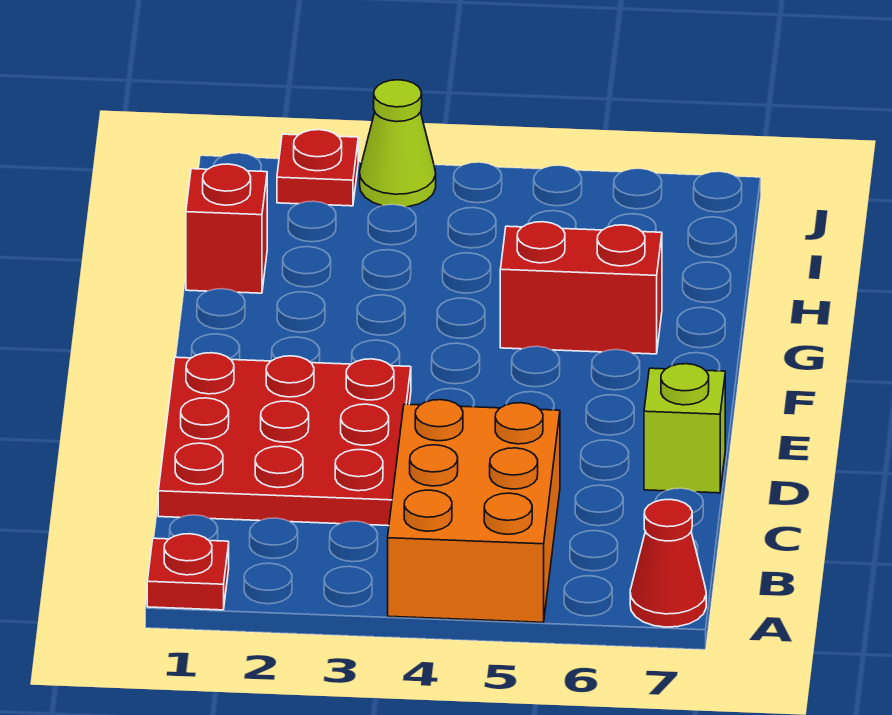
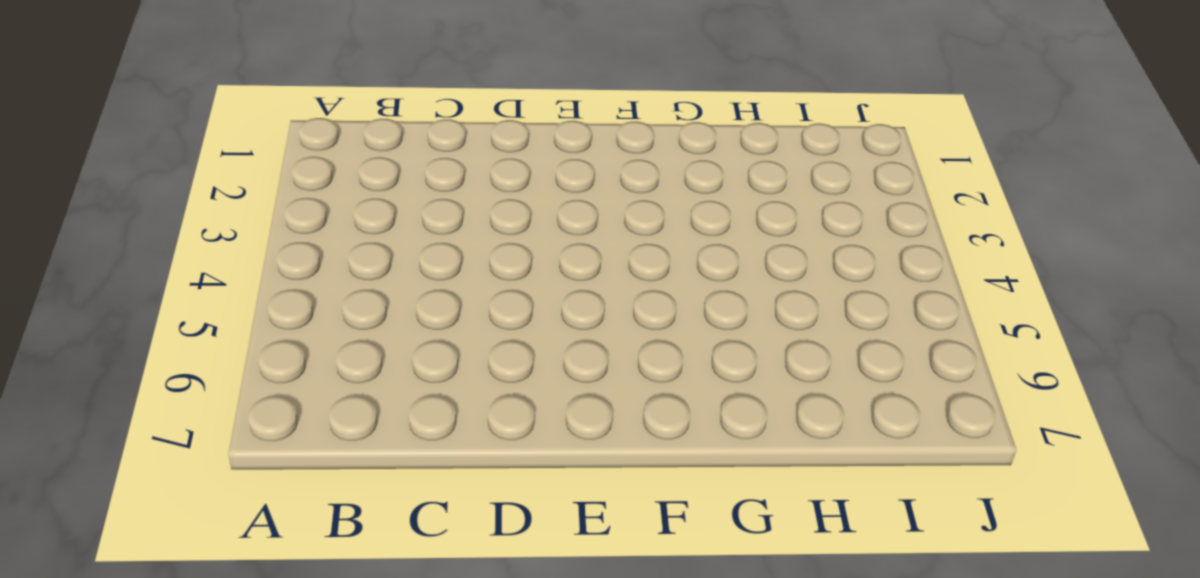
none -> red plate A1 level 1
none -> orange brick A4:C5 level 1

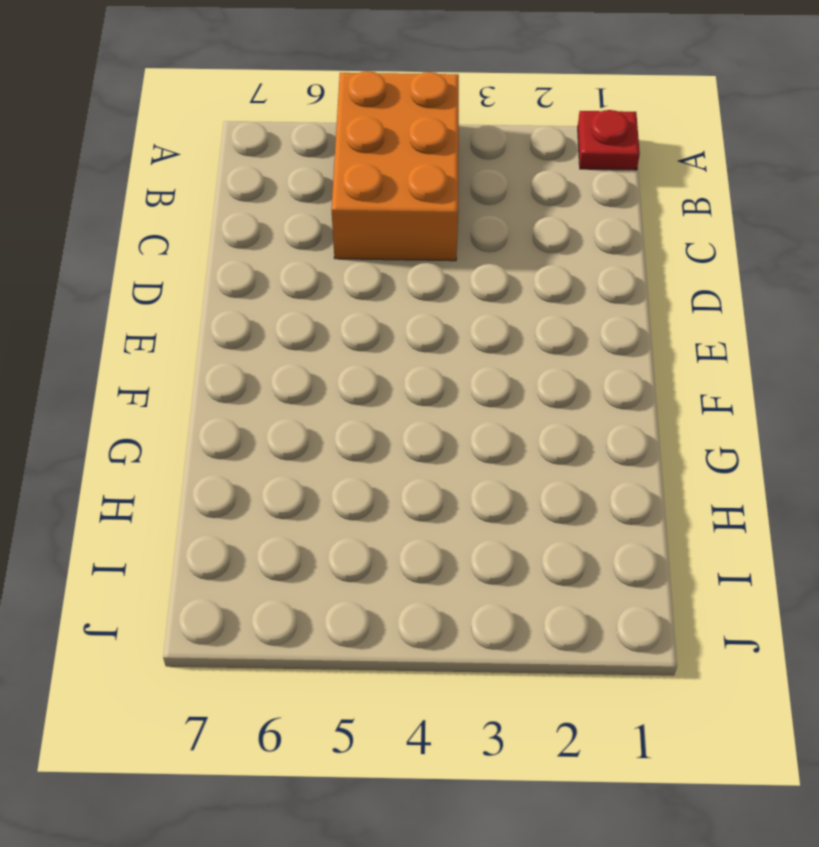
none -> red cone A7 level 1
none -> red plate C1:E3 level 1

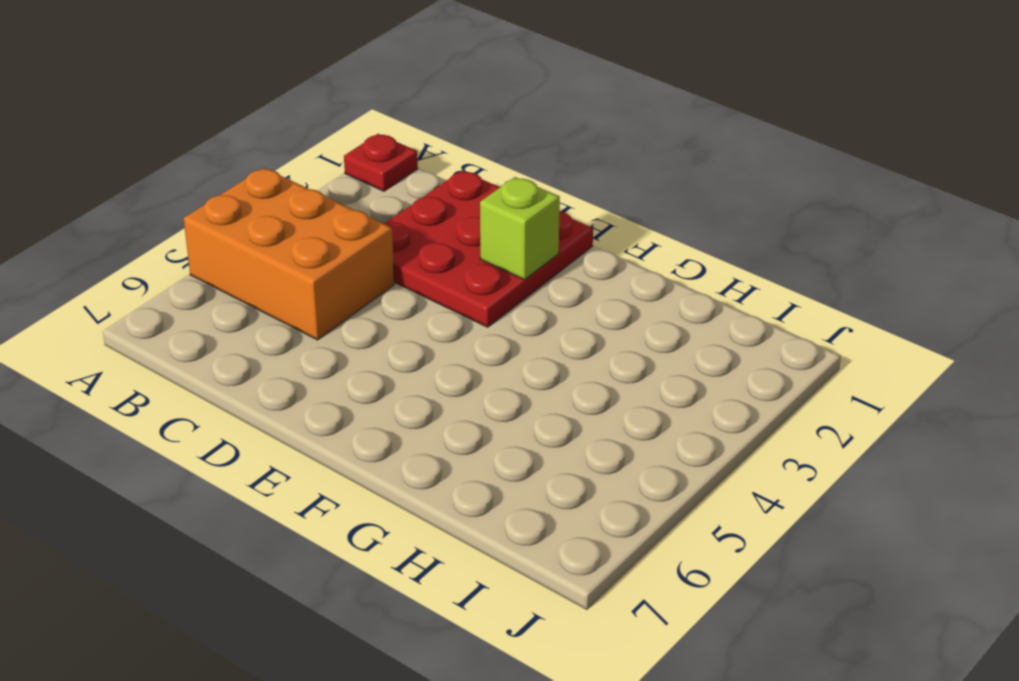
lime brick E2 level 2 -> lime brick D7 level 1
none -> red cone A7 level 1
none -> red brick G5:G6 level 1

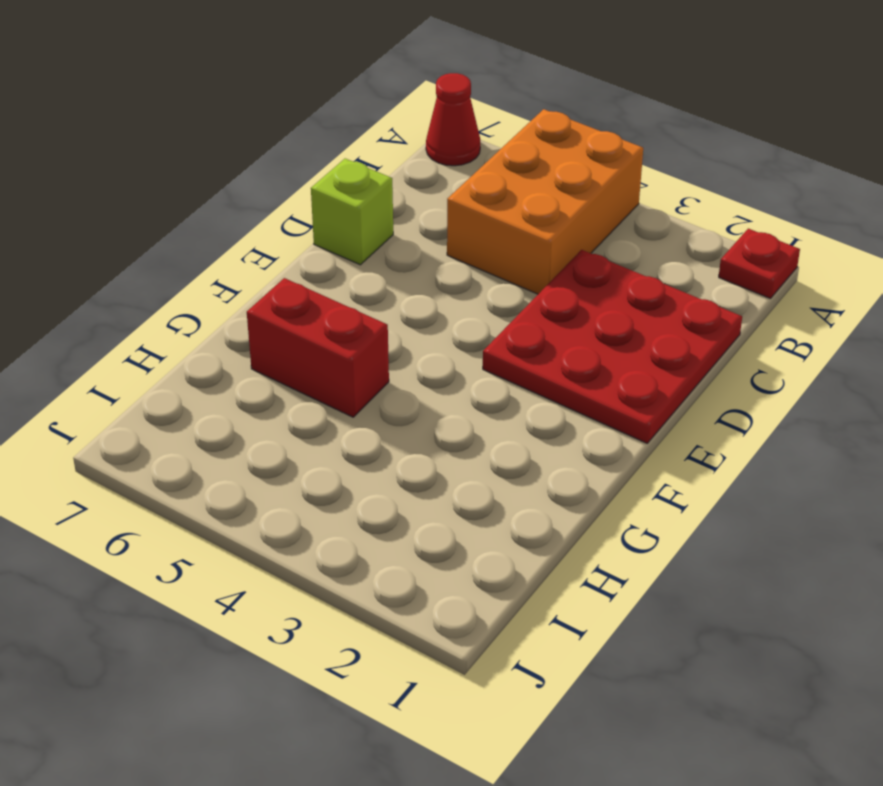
none -> red brick H1 level 1
none -> red plate J2 level 1

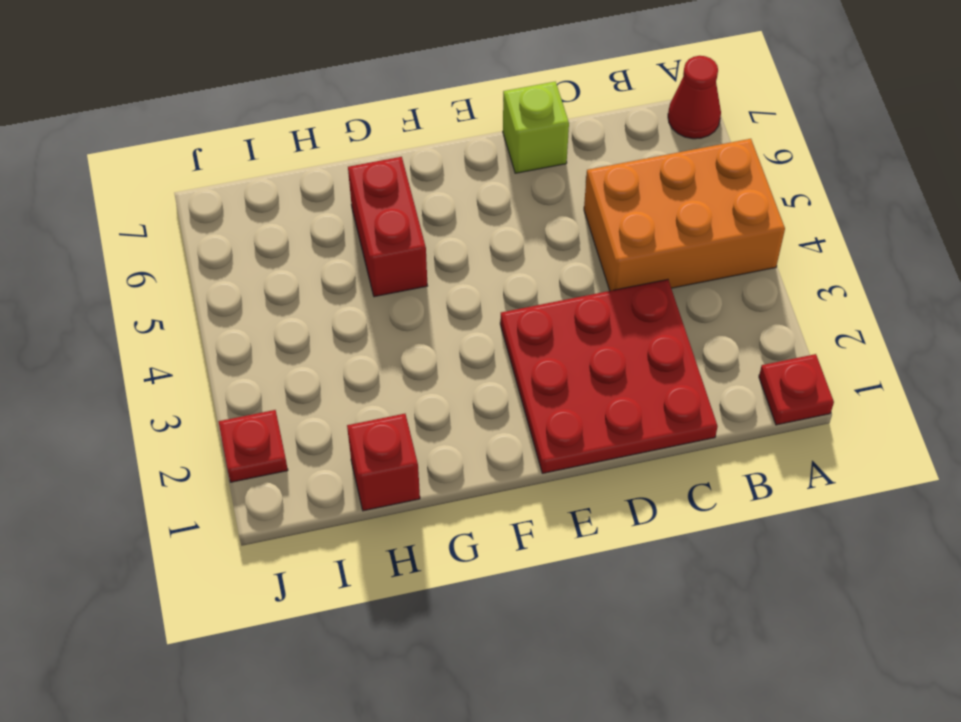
none -> lime cone J3 level 1

